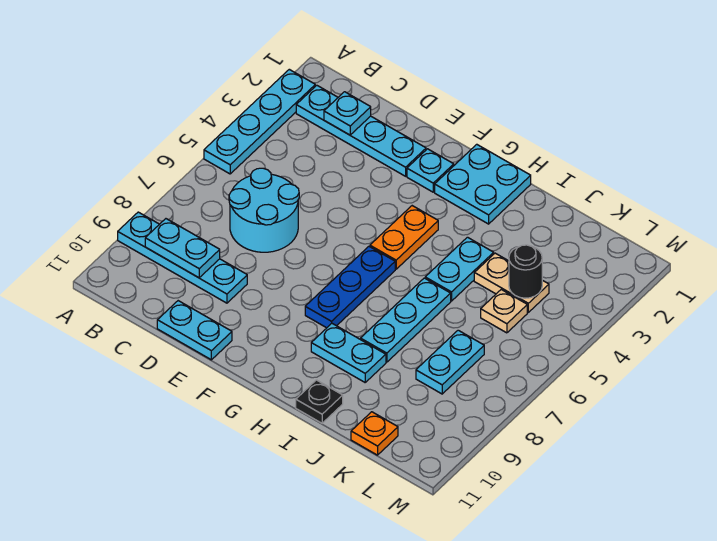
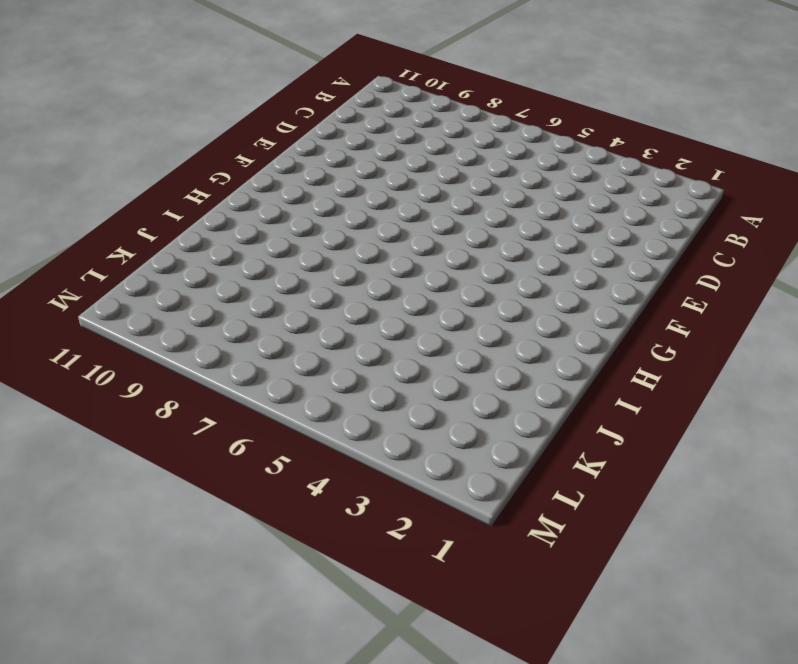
none -> cyan plate A2:A5 level 1
none -> cyan plate A9:D9 level 1
none -> cyan plate B2:E2 level 1

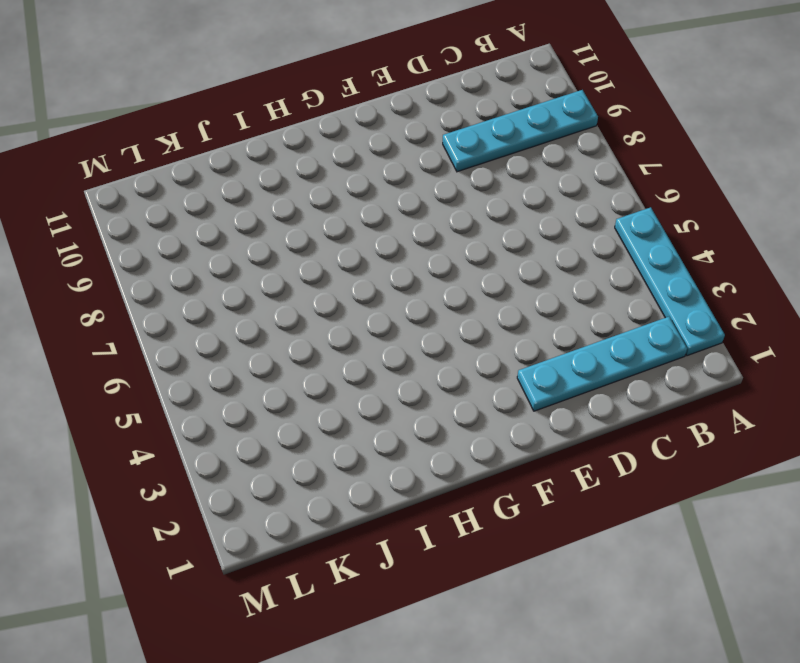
none -> cyan round brick C6:D7 level 1
none -> cyan plate D11:E11 level 1
none -> cyan plate F2 level 1

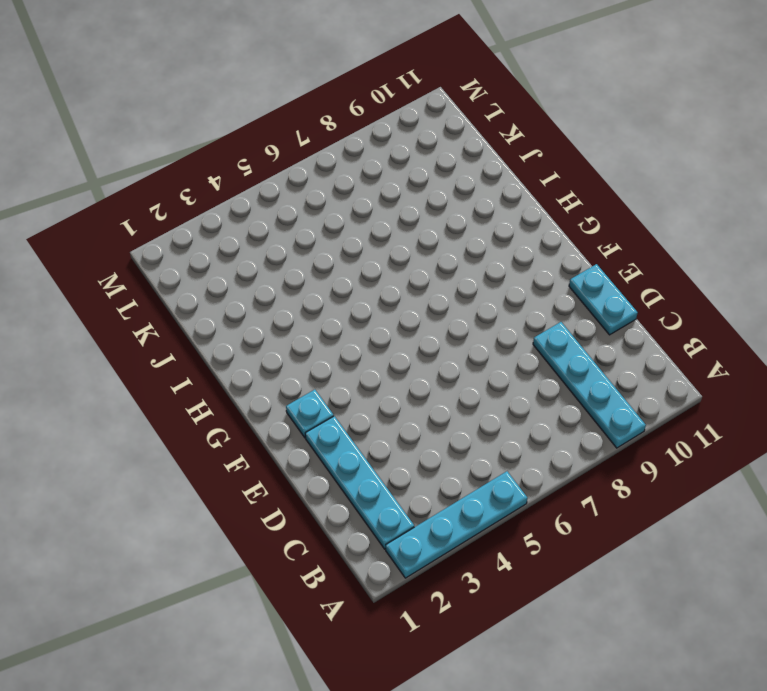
none -> cyan round brick C6:D7 level 1
none -> cyan plate G1:H2 level 1
none -> orange plate G4:G5 level 1

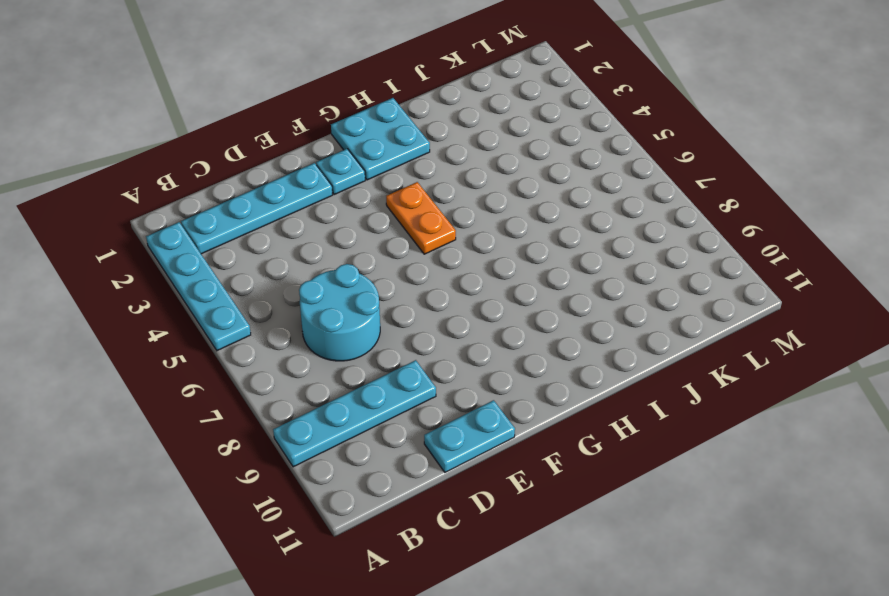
none -> blue plate G6:G8 level 1
none -> cyan plate H9:I9 level 1
none -> cyan plate I4:I5 level 1

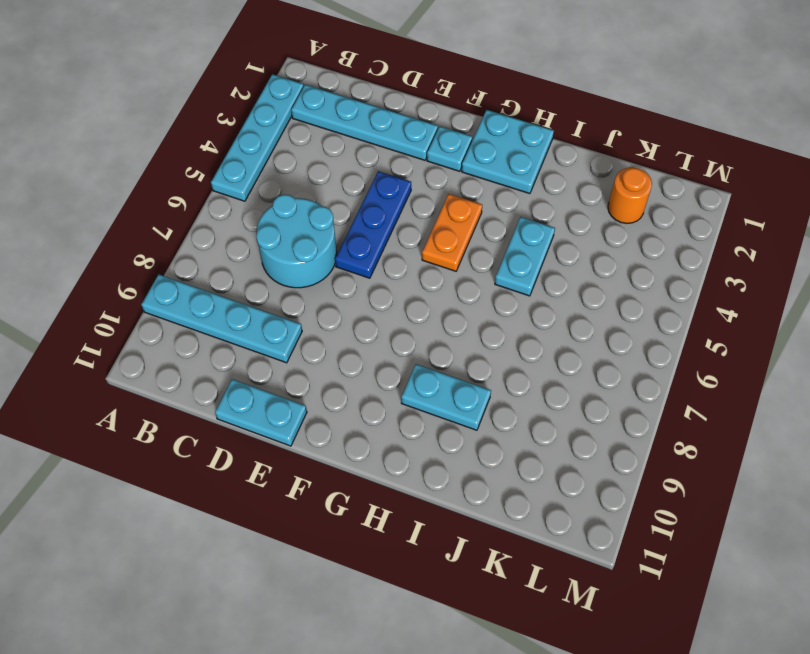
blue plate E4:E6 level 1 -> blue plate G6:G8 level 1
orange round brick K2 level 1 -> none
none -> cyan plate I6:I8 level 1
none -> black plate I11 level 1
none -> tan plate J4:K4 level 1

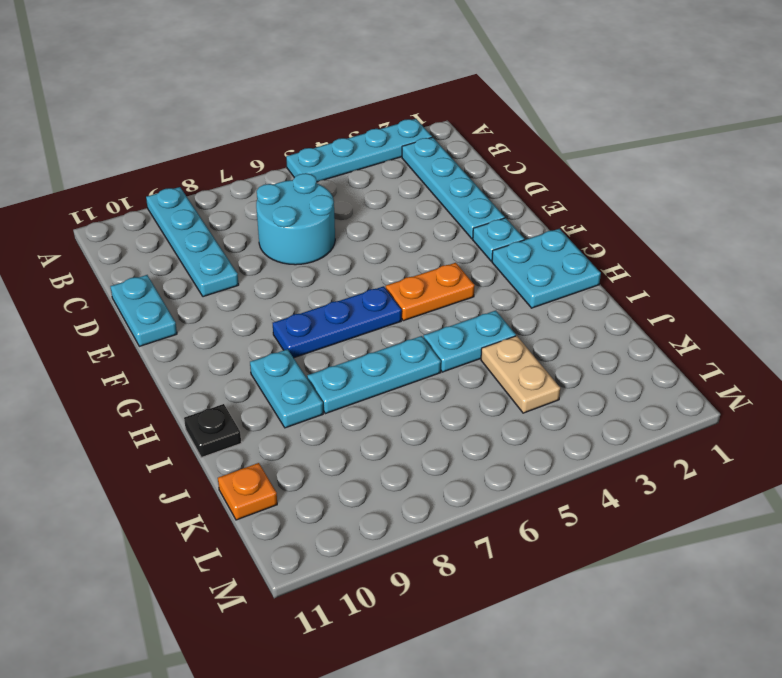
none -> tan plate K5 level 1
none -> cyan plate K7:K8 level 1
none -> cyan plate B9:C9 level 2

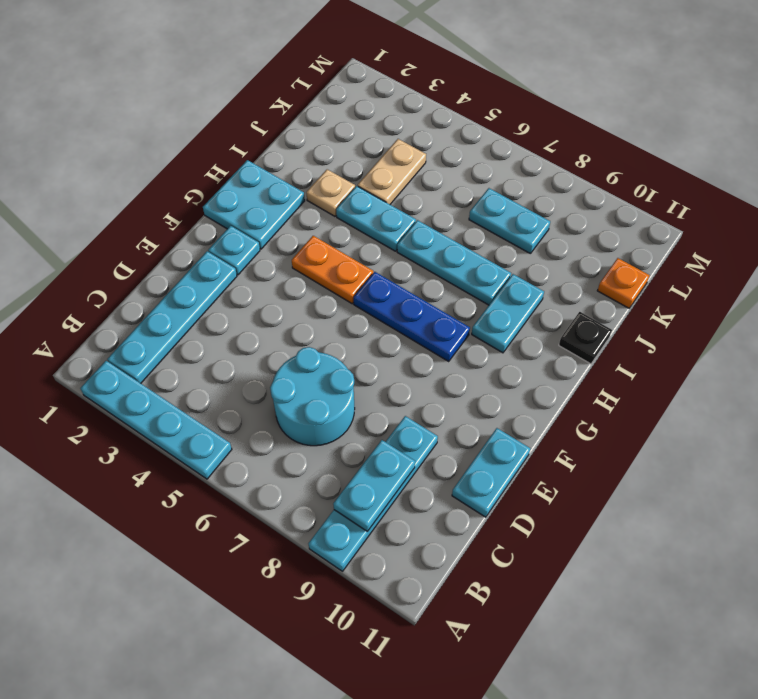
tan plate I3 level 1 -> tan plate K5 level 1
none -> cyan plate C2 level 2
none -> black round brick K4 level 2

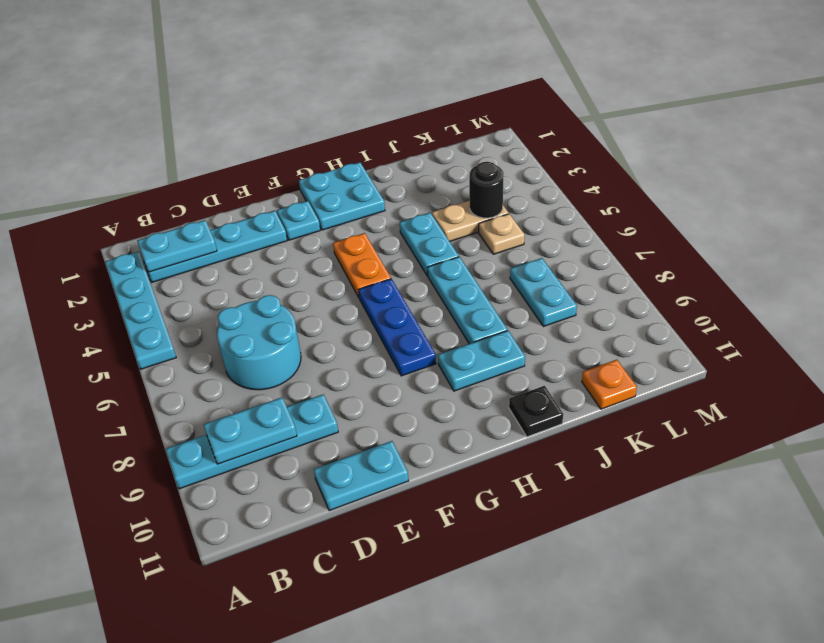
cyan plate B2:C2 level 2 -> cyan plate C2 level 2

